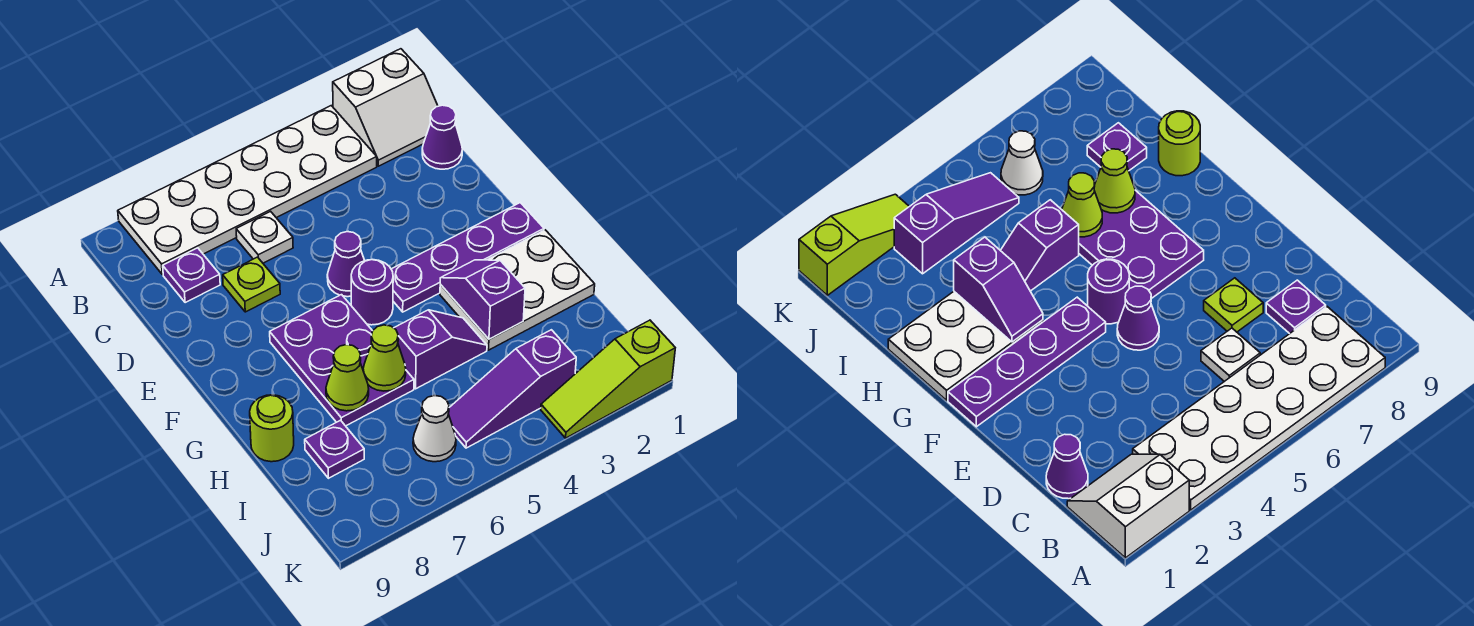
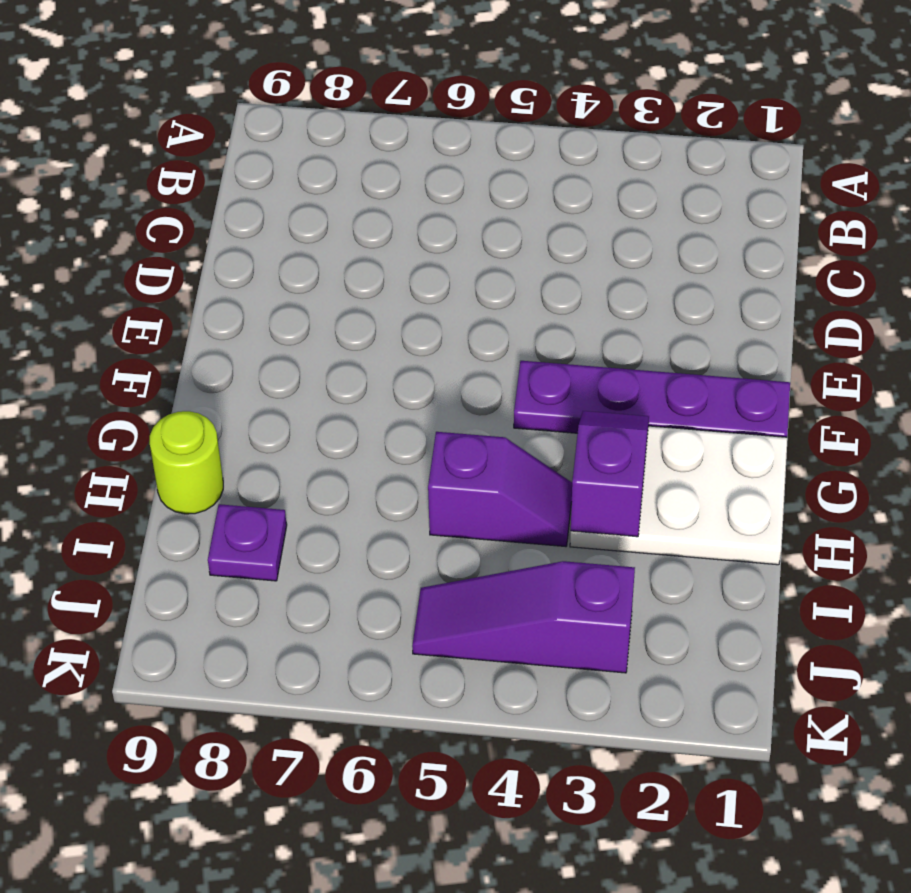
none -> white slope A1:B2 level 1 top A
none -> white plate A3:B8 level 1
none -> purple cone C1 level 1

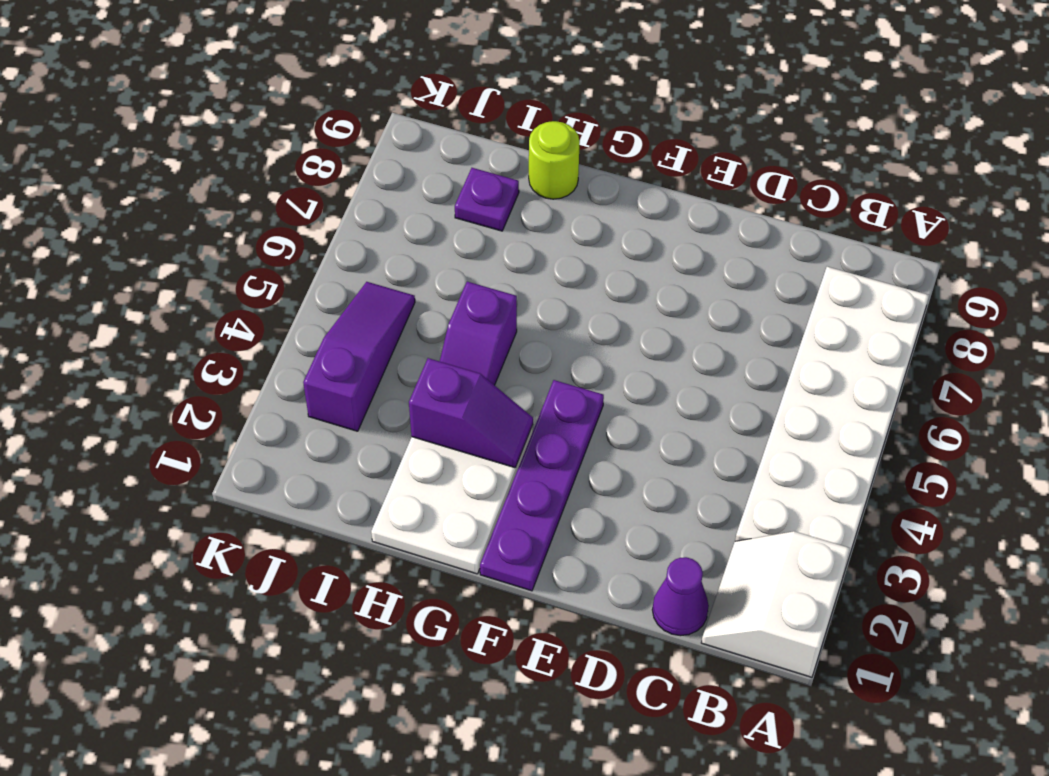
none -> white plate C6 level 1
none -> purple plate C8 level 1
none -> lime plate D7 level 1

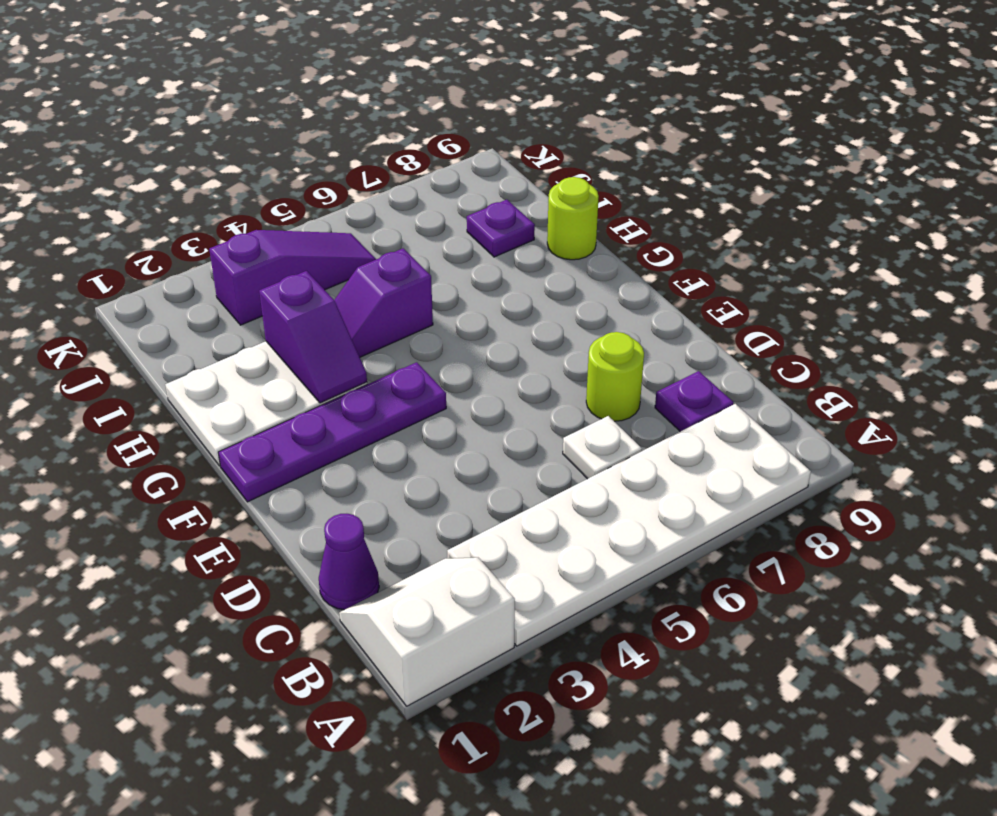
lime round brick D7 level 1 -> lime plate D7 level 1
none -> purple cone E5 level 1
none -> purple round brick F5 level 1
none -> purple plate F6:H7 level 1

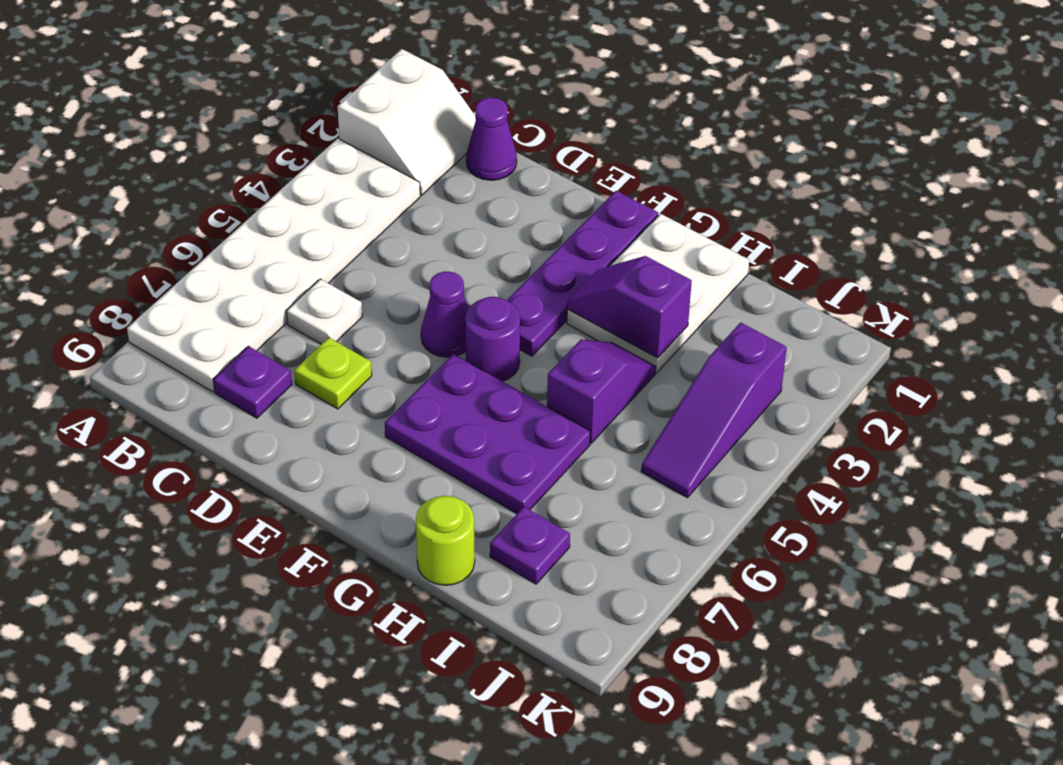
none -> white cone J6 level 1
none -> lime slope K1:K3 level 1 top 1
none -> lime cone H6 level 2

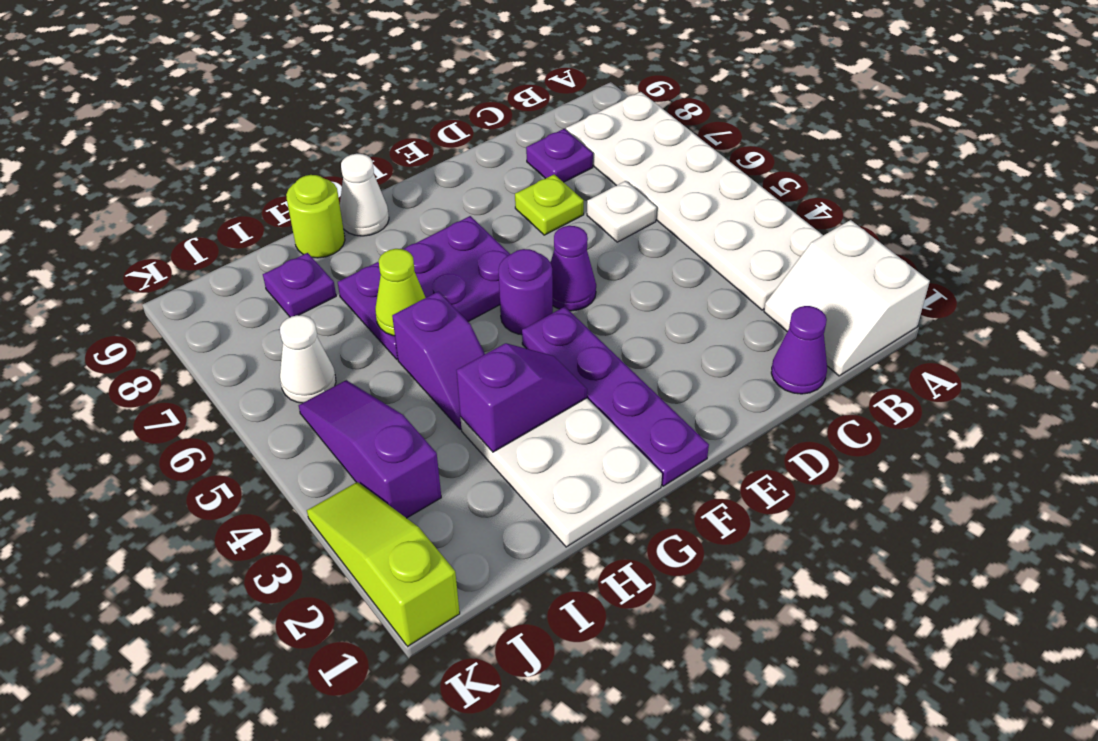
white cone G9 level 1 -> none
none -> lime cone H7 level 2

